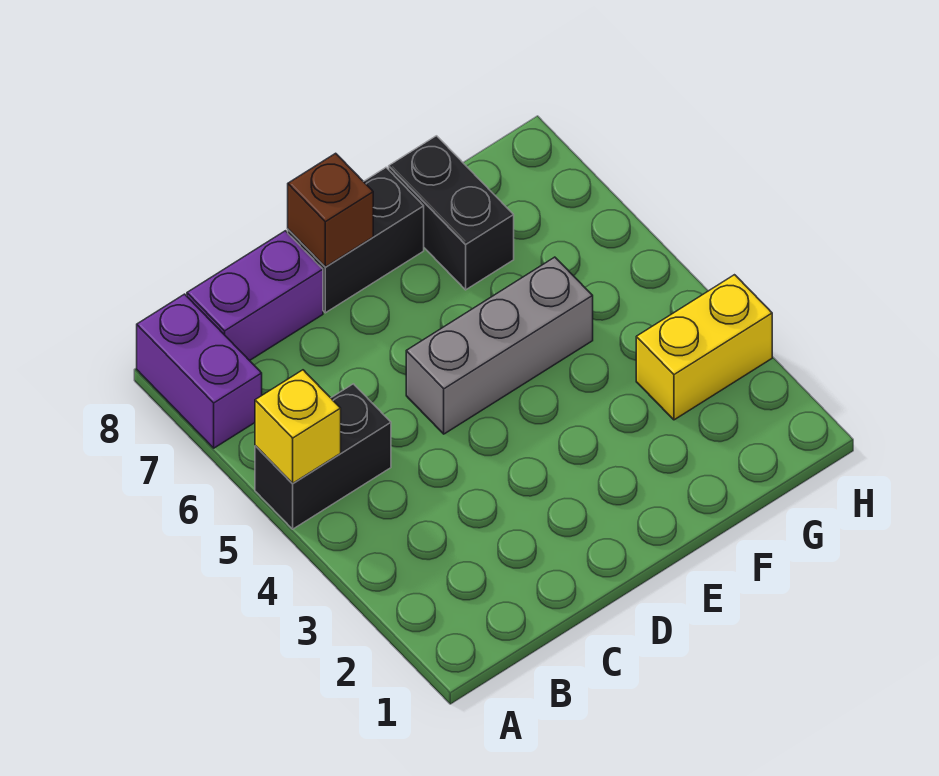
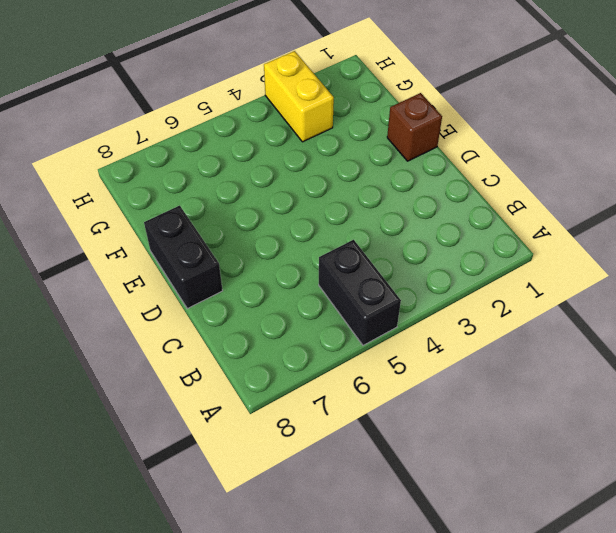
brown brick E1 level 1 -> brown brick D8 level 2
none -> purple brick A7:A8 level 1
none -> purple brick B8:C8 level 1

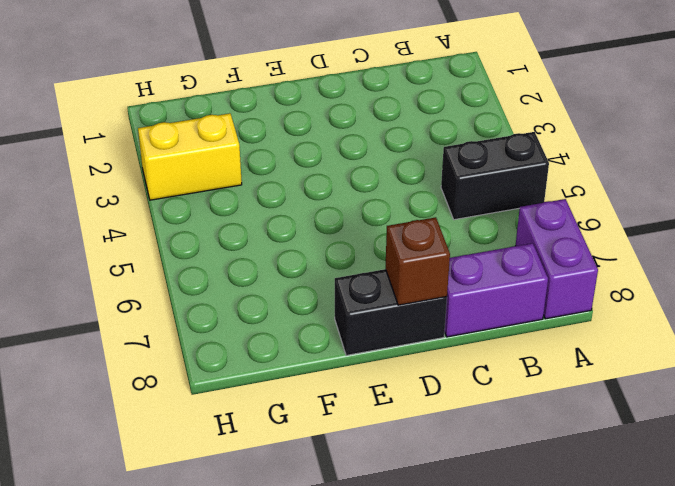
none -> grey brick D5:F5 level 1
none -> black brick F7:F8 level 1

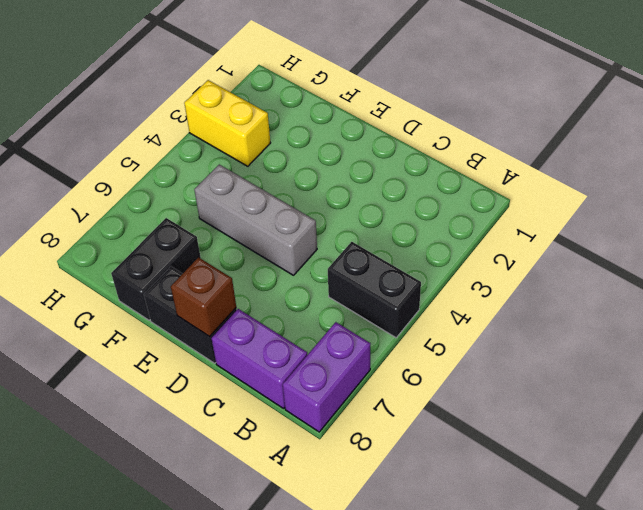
none -> yellow brick A5 level 2

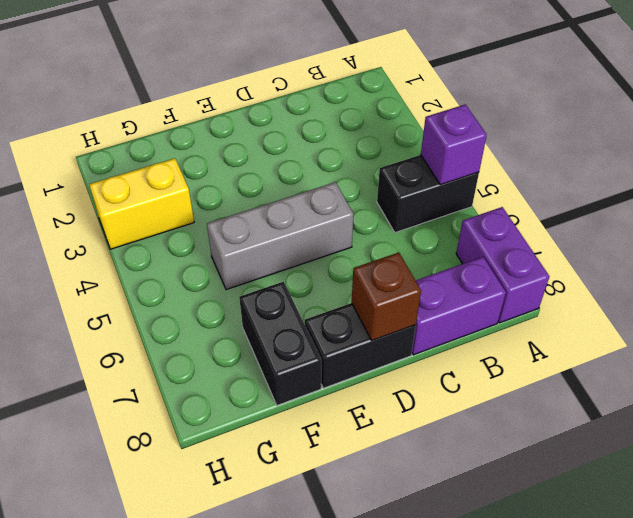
purple brick A5 level 2 -> yellow brick A5 level 2

